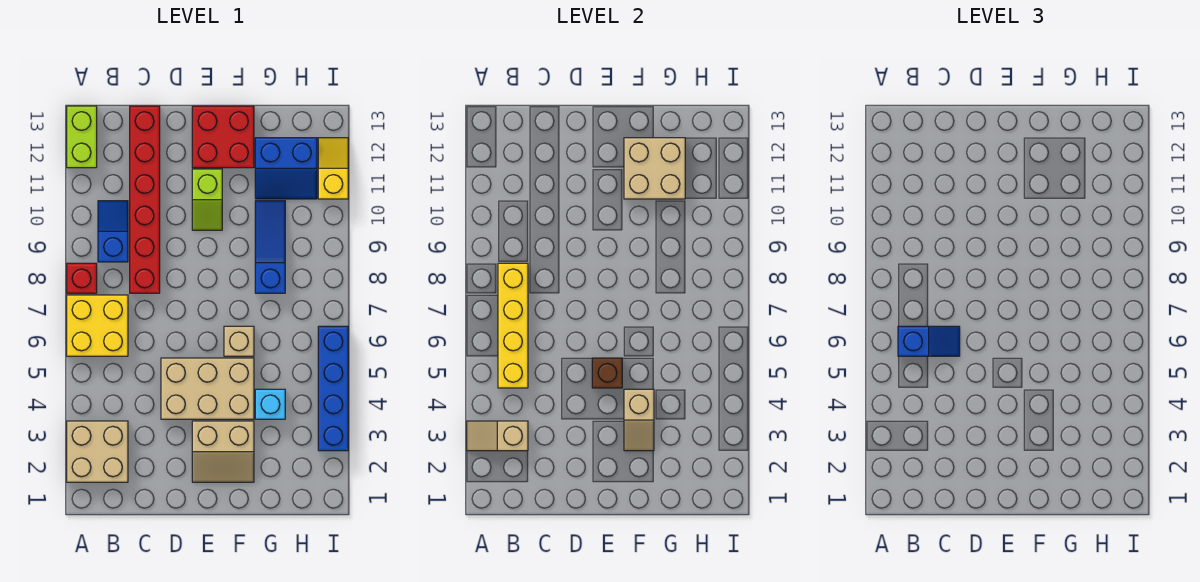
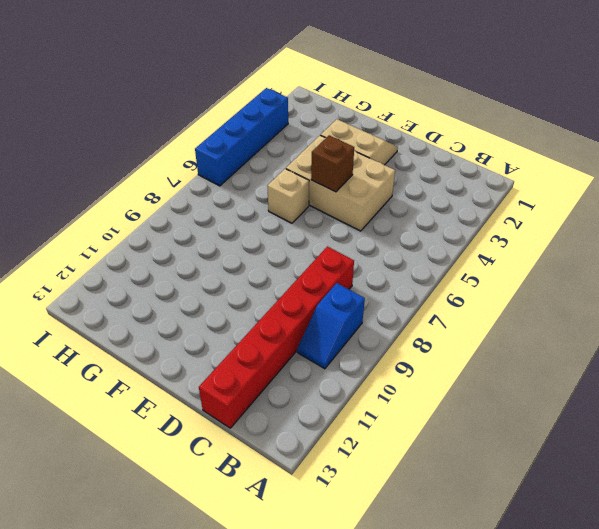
none -> tan brick A2:B3 level 1
none -> yellow brick A6:B7 level 1
none -> red brick A8 level 1

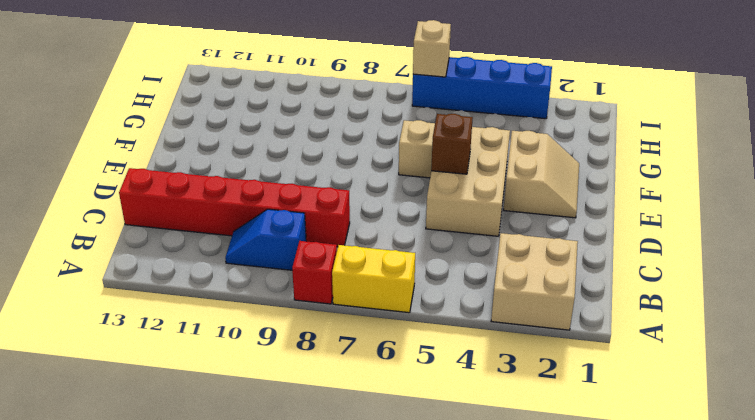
yellow brick A6:A7 level 1 -> yellow brick A6:B7 level 1
tan brick I6 level 2 -> none
none -> lime brick A12:A13 level 1
none -> lime slope E10:E11 level 1 top 11
none -> red brick E12:F13 level 1

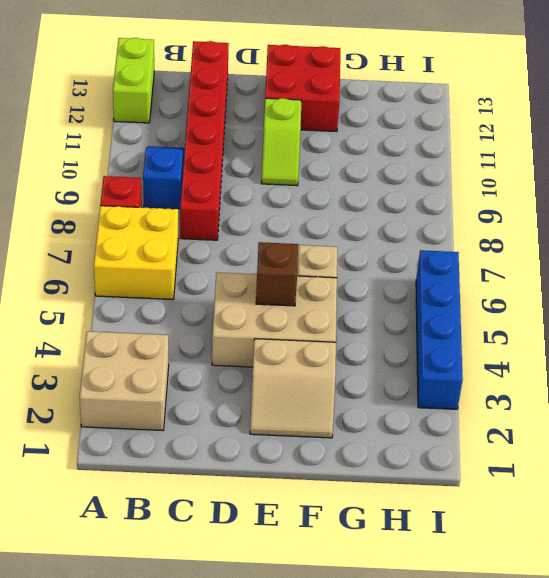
none -> cyan brick G4 level 1
none -> blue slope G8:G10 level 1 top 8
none -> blue slope G11:H12 level 1 top 12

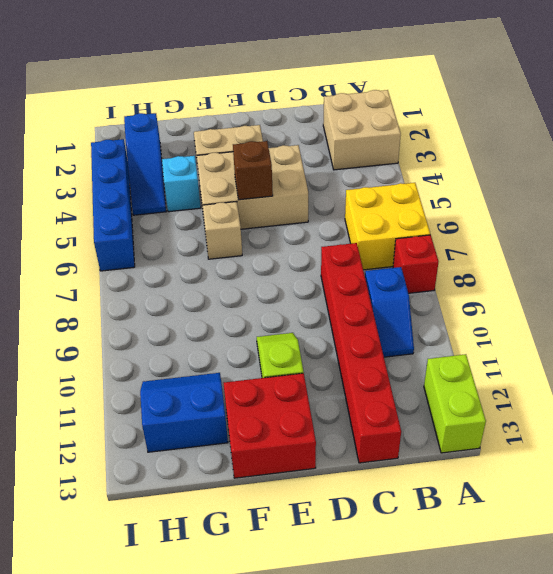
blue slope H2:H4 level 1 top 2 -> blue slope G8:G10 level 1 top 8
none -> yellow slope I11:I12 level 1 top 11
none -> tan slope A3:B3 level 2 top B
none -> yellow brick B5:B8 level 2

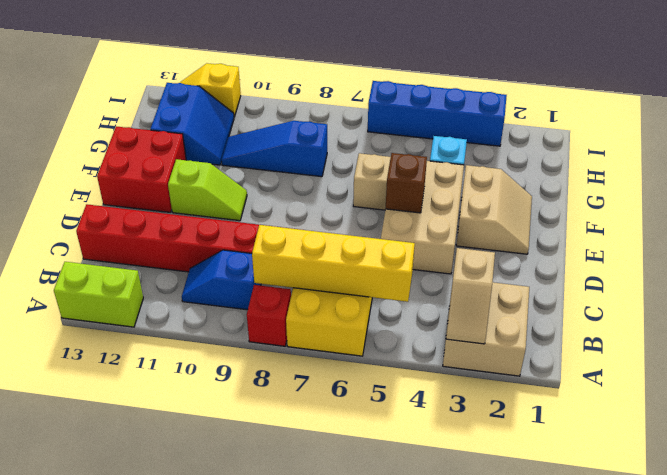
none -> tan slope F3:F4 level 2 top 4
none -> tan brick F11:G12 level 2
none -> blue slope B6:C6 level 3 top B

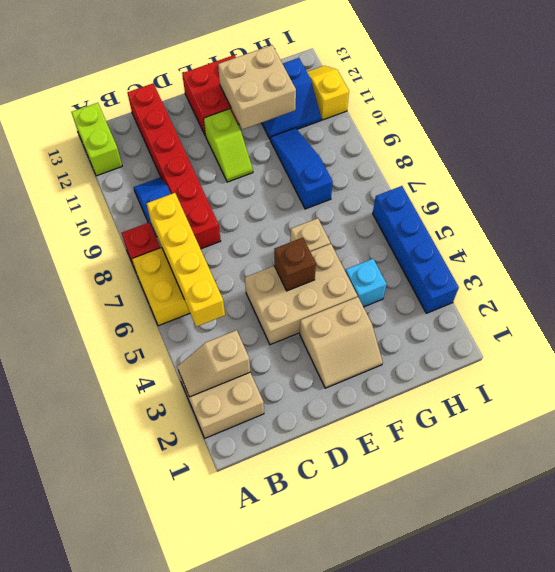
none -> tan slope F3:F4 level 2 top 4
none -> blue slope B6:C6 level 3 top B

